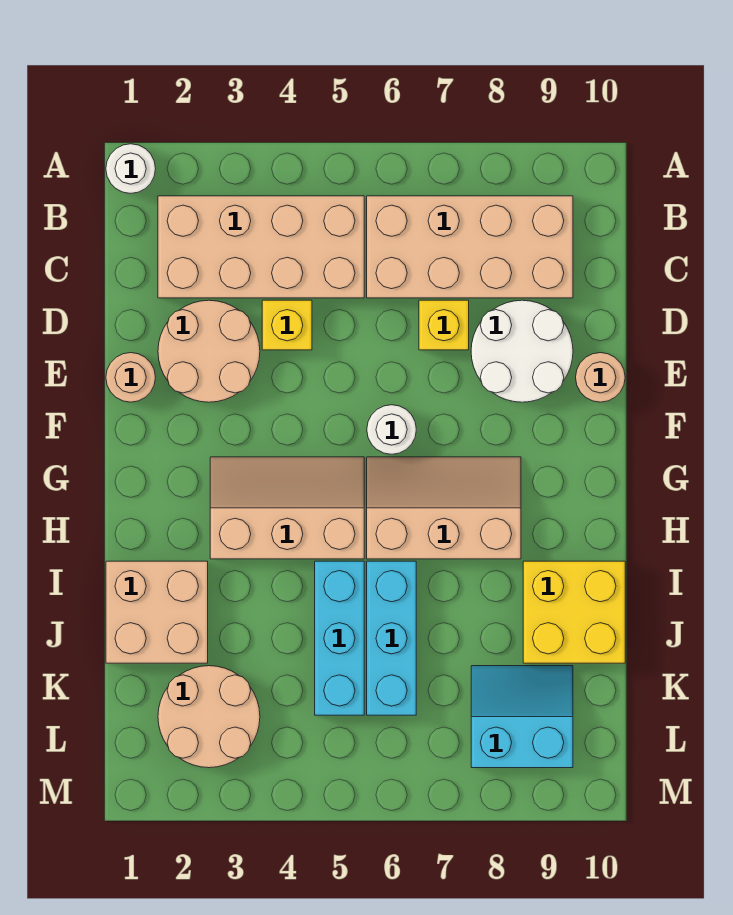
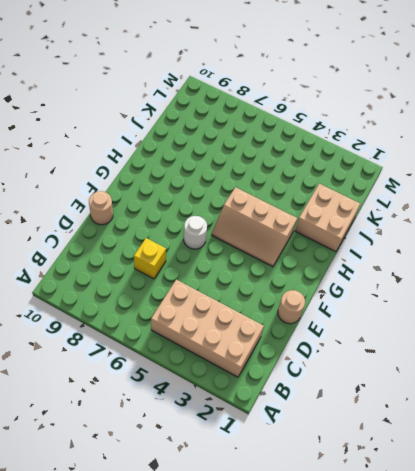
none -> white round brick A1 level 1
none -> tan brick B6:C9 level 1
none -> tan round brick D2:E3 level 1

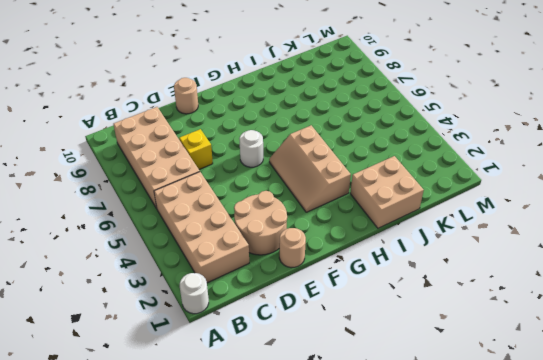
none -> yellow brick D4 level 1
none -> white round brick D8:E9 level 1
none -> tan slope G6:H8 level 1 top H

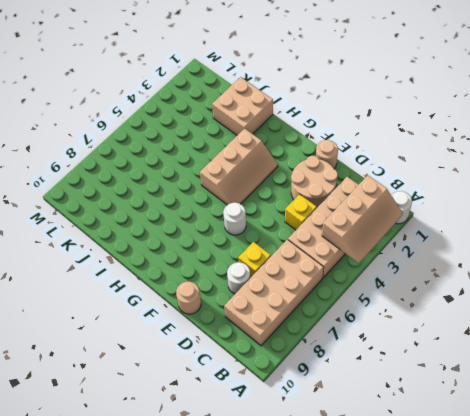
tan slope A2:B4 level 2 top B -> tan slope G6:H8 level 1 top H
white round brick D8 level 1 -> white round brick D8:E9 level 1
none -> cyan brick I5:K5 level 1
none -> cyan brick I6:K6 level 1
none -> yellow brick I9:J10 level 1

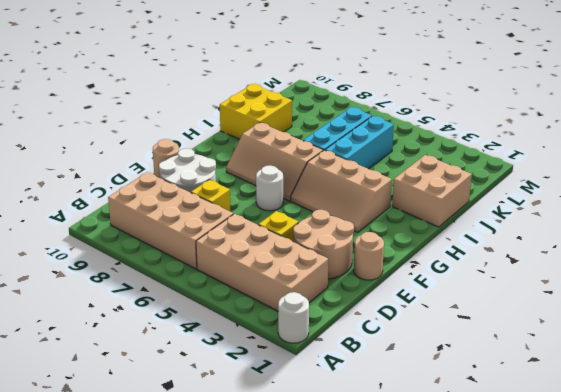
none -> tan round brick K2:L3 level 1
none -> cyan slope K8:L9 level 1 top L

